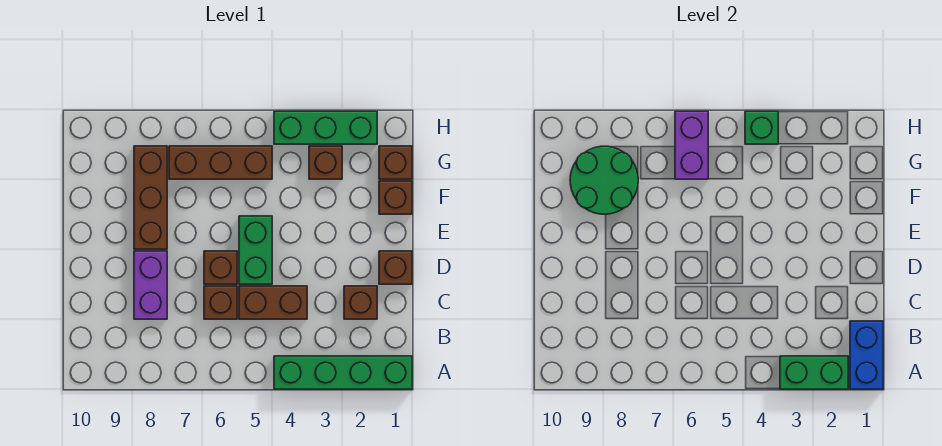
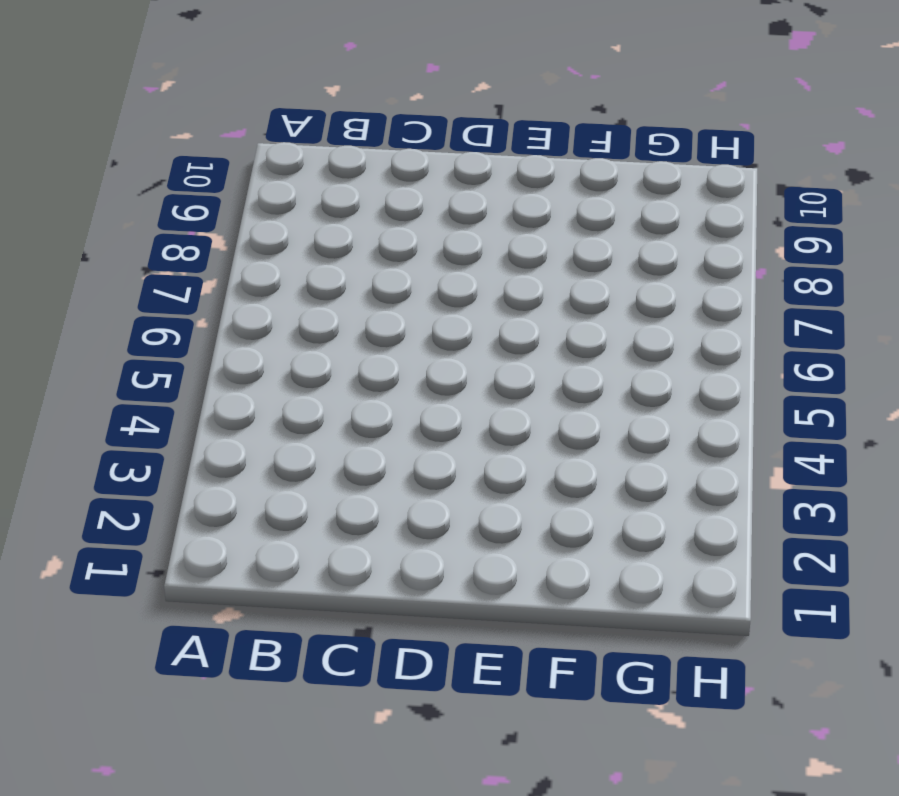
none -> green brick A1:A4 level 1
none -> brown brick C2 level 1
none -> brown brick C4:C5 level 1

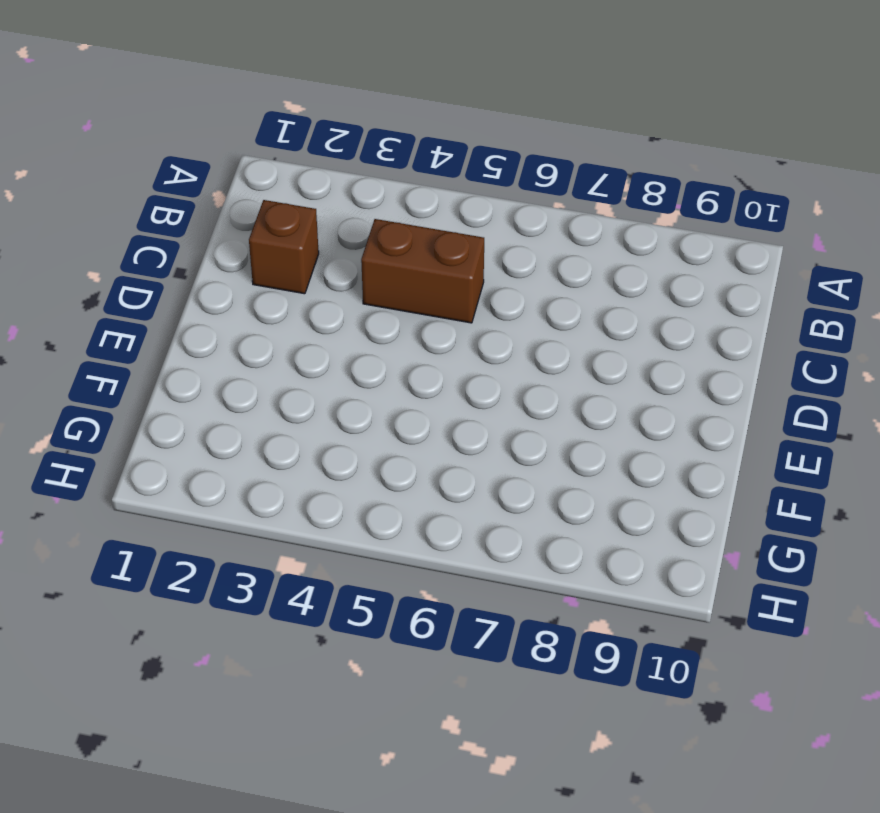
none -> green brick A1:A4 level 1
none -> brown brick C6 level 1
none -> purple brick C8:D8 level 1

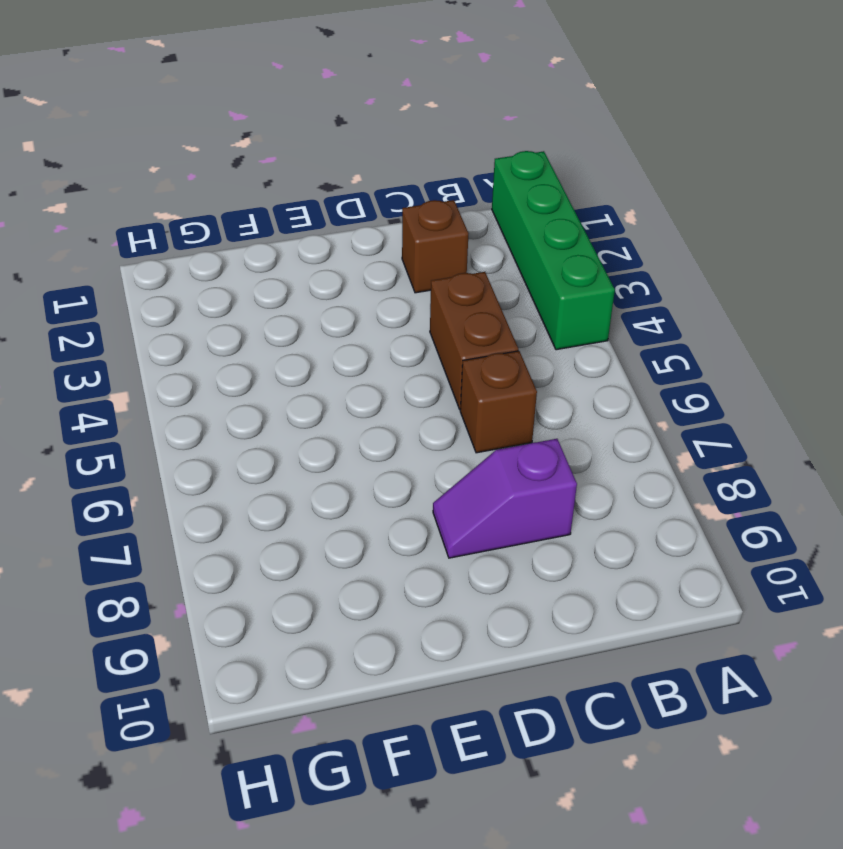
purple slope C8:D8 level 1 top C -> purple brick C8:D8 level 1
none -> brown brick D1 level 1
none -> green brick D5:E5 level 1
none -> brown brick D6 level 1

